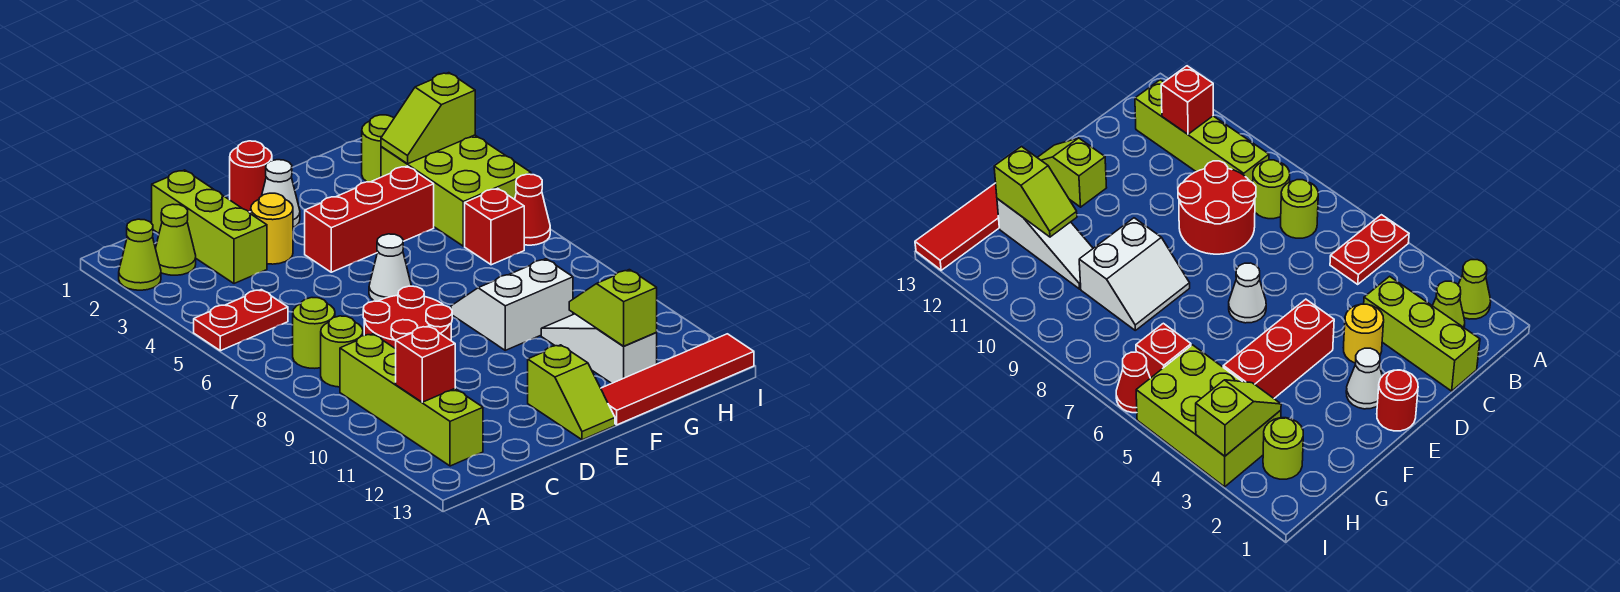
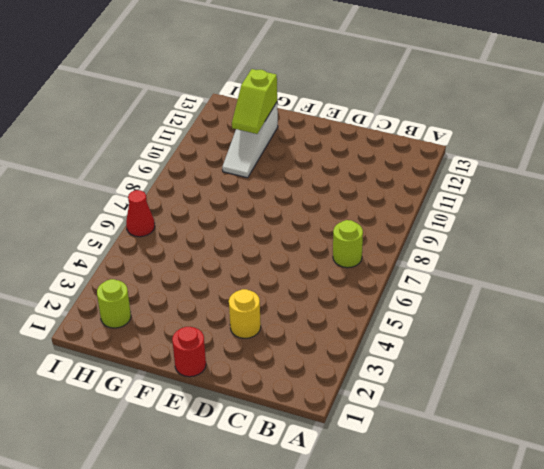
none -> lime cone A2 level 1
none -> red plate A5:B5 level 1
none -> lime cone B2 level 1

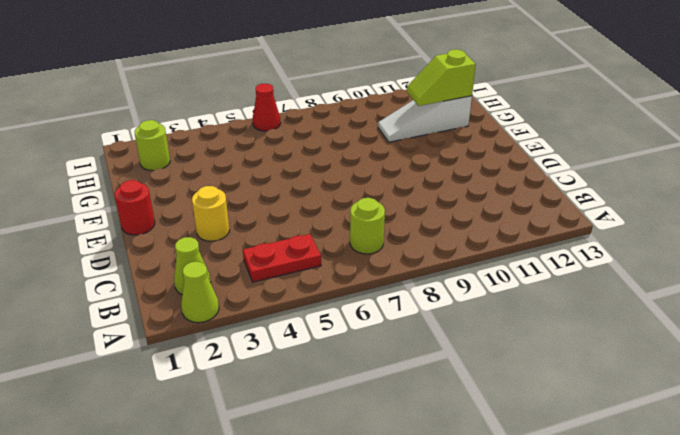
red plate B4:B5 level 1 -> red plate A5:B5 level 1
none -> lime round brick B8 level 1
none -> lime brick B9:B12 level 1
none -> lime brick C1:C3 level 1

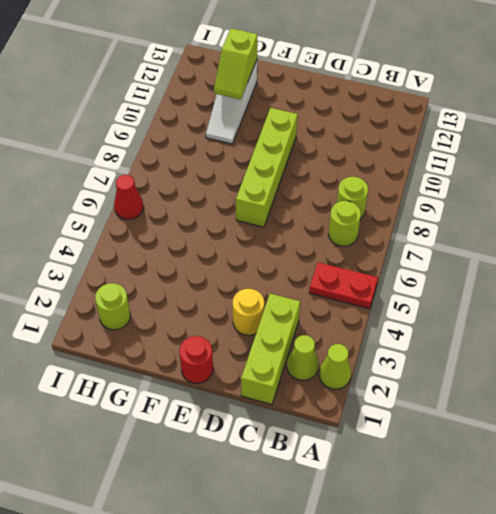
lime brick E7:E10 level 1 -> lime brick B9:B12 level 1
none -> red round brick C8:D9 level 1
none -> white cone E2 level 1
none -> red brick E4:G4 level 1

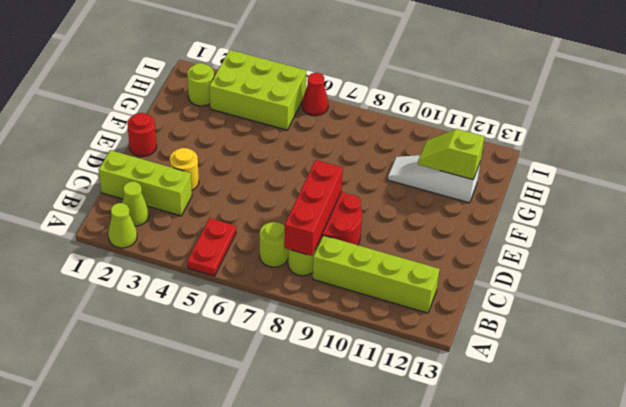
red brick B8:D8 level 2 -> red brick E4:G4 level 1
none -> white cone E2 level 1
none -> white cone E6 level 1
none -> lime slope E12:E13 level 1 top 12

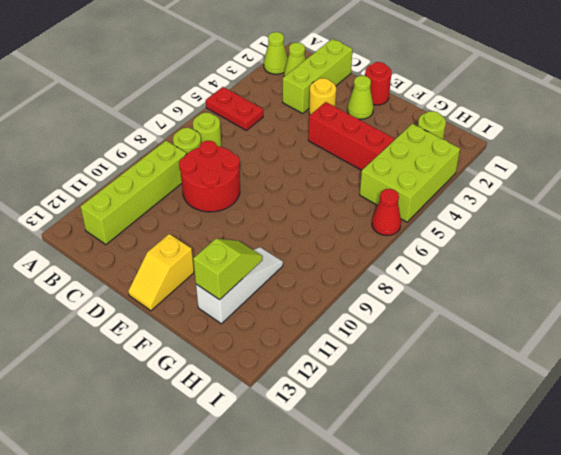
lime cone E2 level 1 -> white cone E2 level 1
yellow slope E12:E13 level 1 top 12 -> lime slope E12:E13 level 1 top 12
none -> white cone E6 level 1
none -> white slope F8:G9 level 1 top 9
none -> red tile F13:I13 level 1

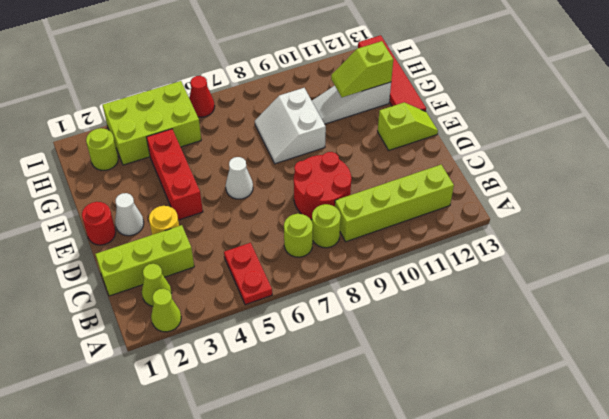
none -> red brick H6 level 1
none -> red brick B11 level 2
none -> lime slope H3:I3 level 2 top I

